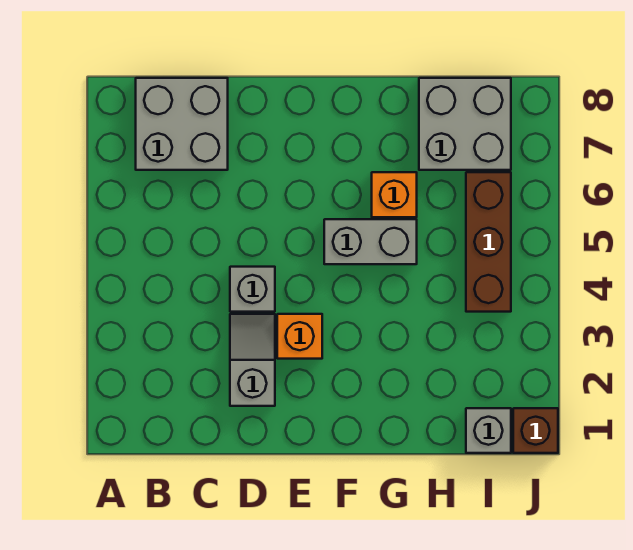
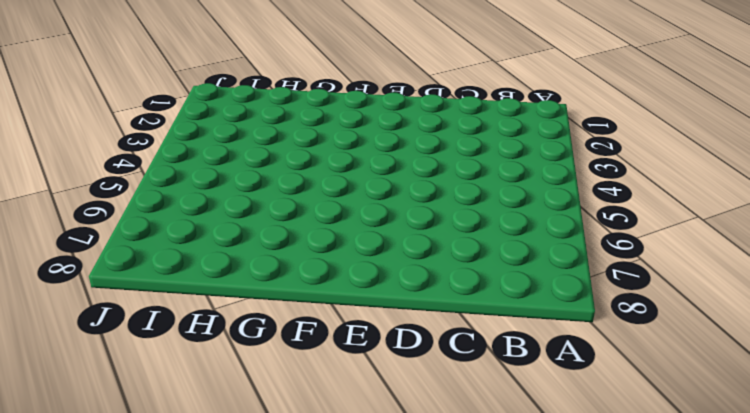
none -> grey brick B7:C8 level 1
none -> grey slope D2:D3 level 1 top 2

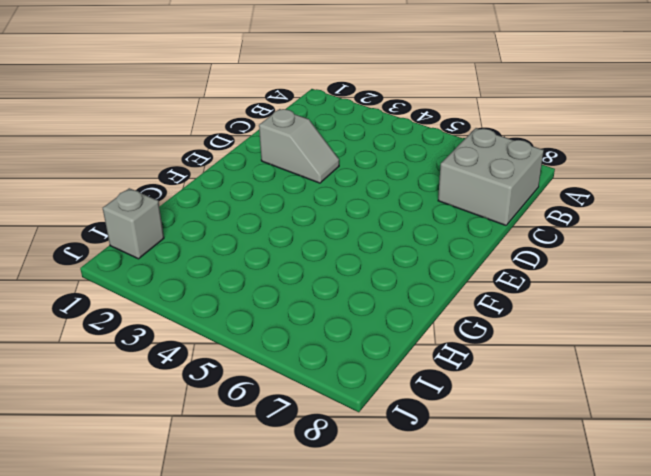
none -> grey brick D4 level 1
none -> orange brick E3 level 1

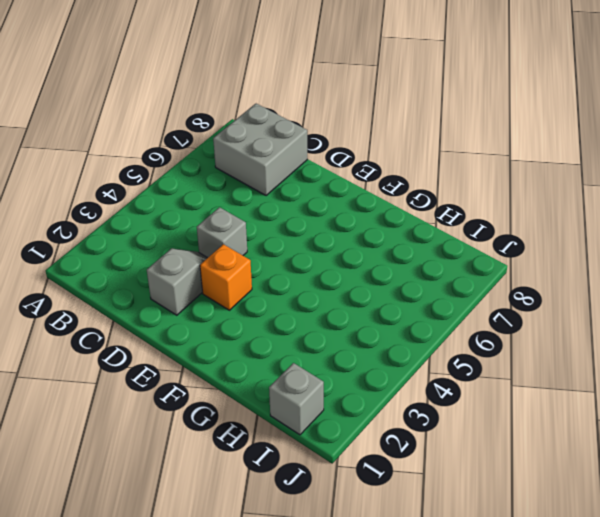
none -> grey brick F5:G5 level 1
none -> orange brick G6 level 1

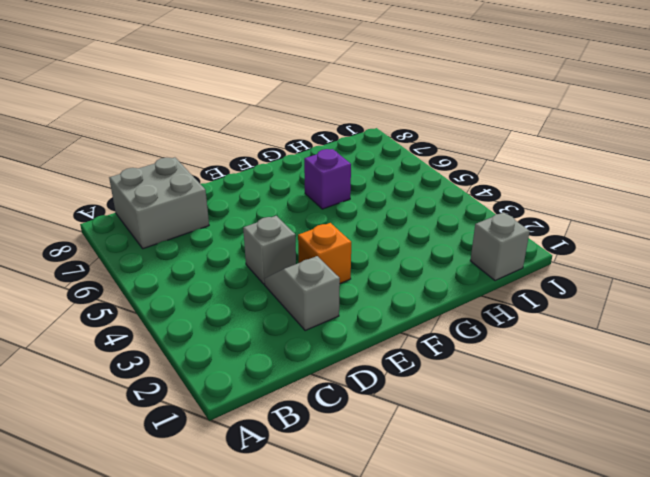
purple brick G6 level 1 -> orange brick G6 level 1
none -> grey brick F5:G5 level 1
none -> grey brick H7:I8 level 1

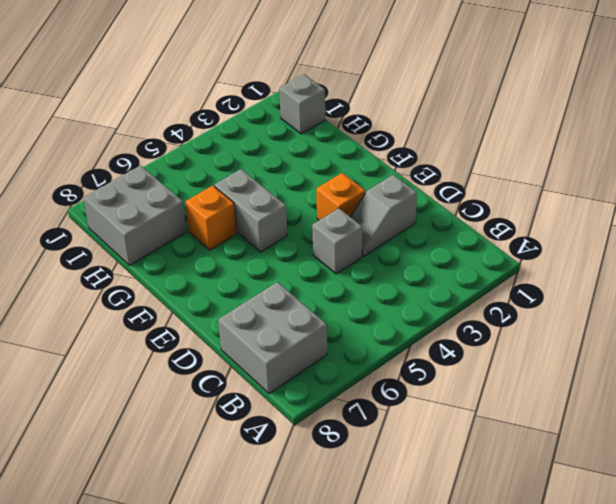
none -> brown brick I4:I6 level 1
none -> brown brick J1 level 1

